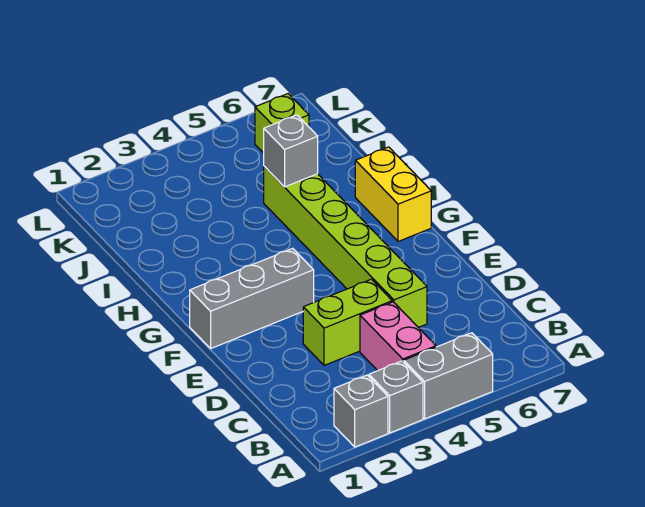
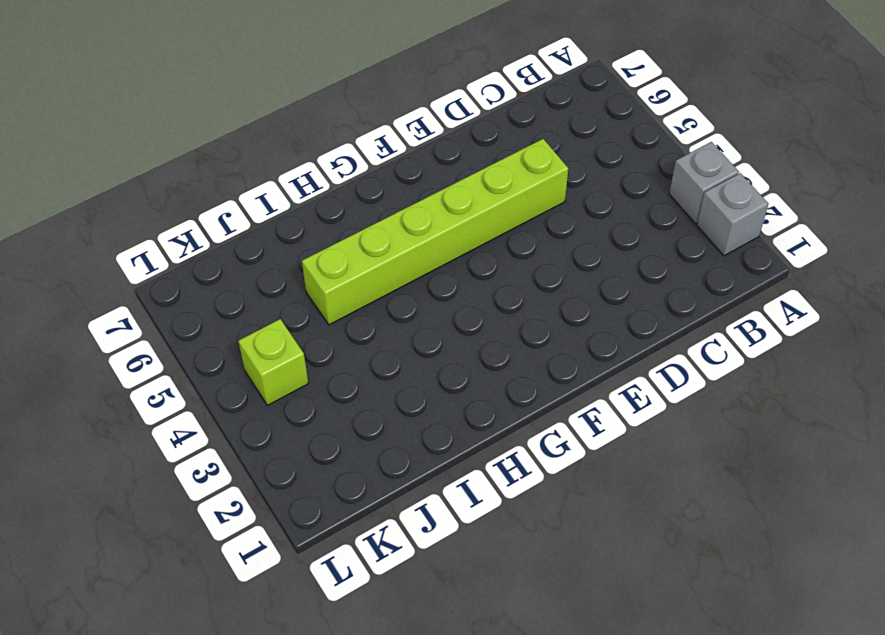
lime brick K4 level 1 -> lime brick K6 level 1
none -> grey brick A4:A5 level 1
none -> pink brick B4:C4 level 1

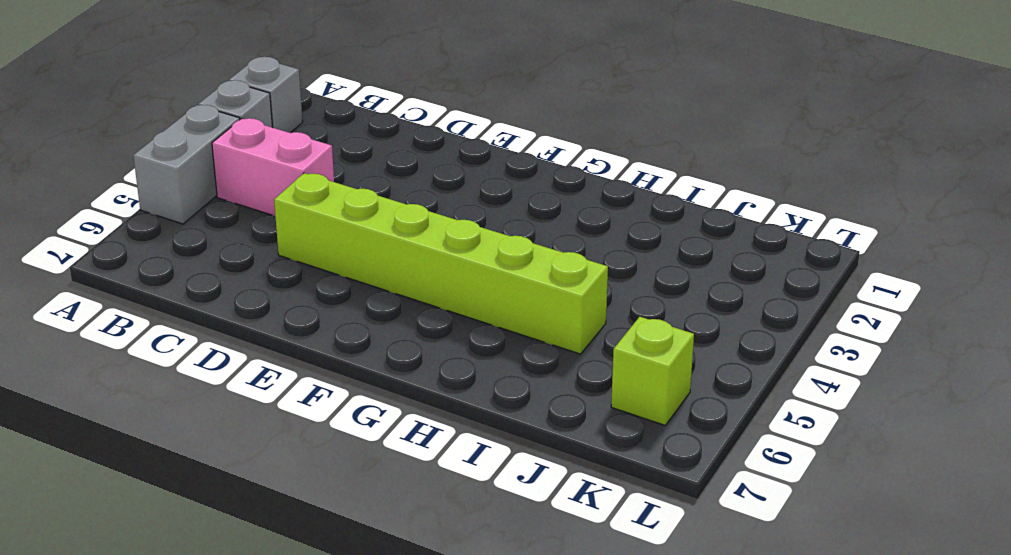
none -> lime brick D3:D4 level 1
none -> grey brick F1:F3 level 1

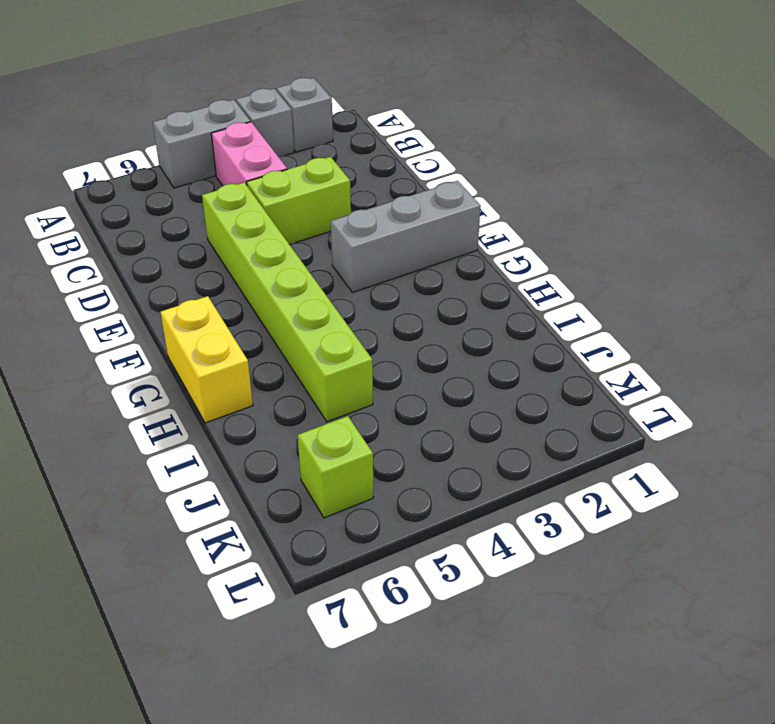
none -> grey brick I5 level 2

